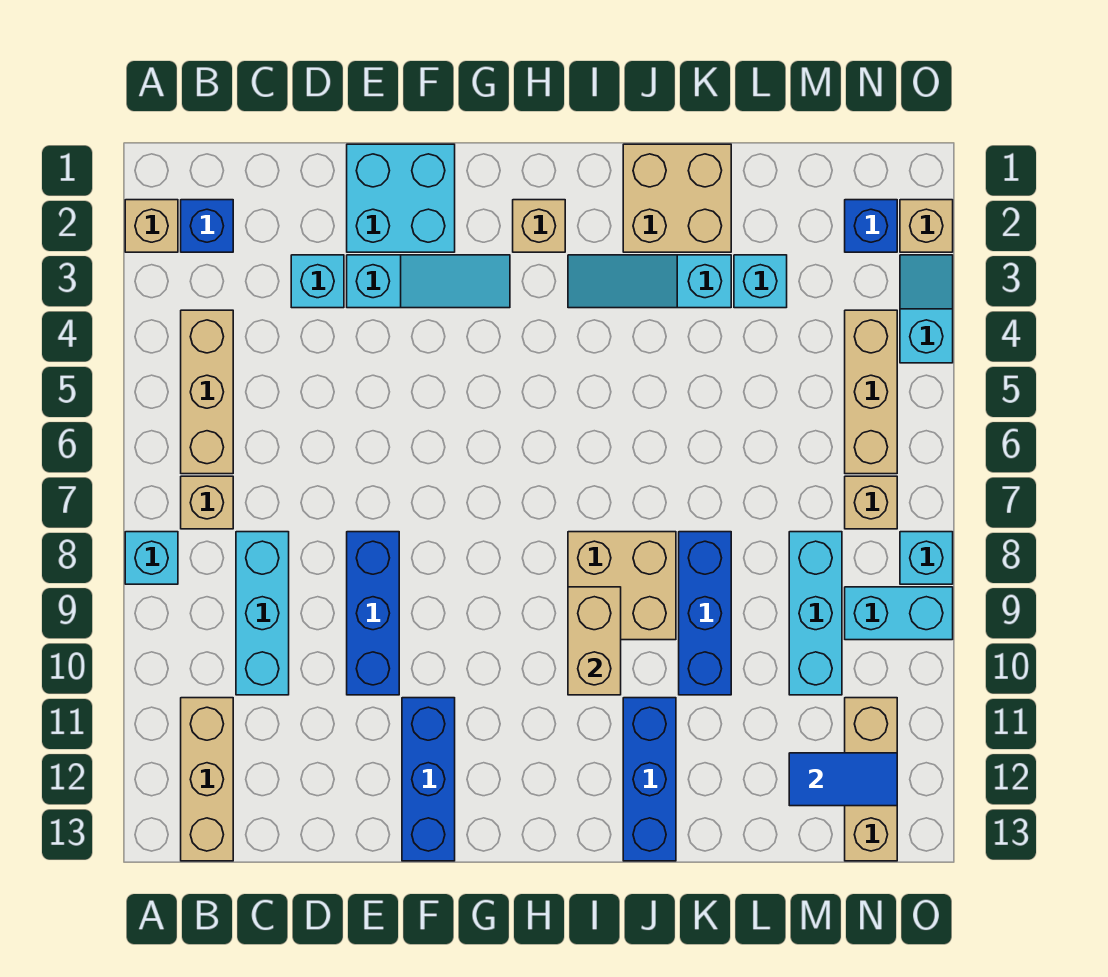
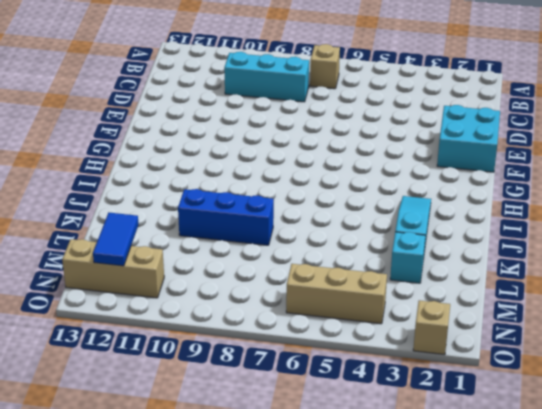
none -> tan brick A2 level 1
none -> cyan brick A8 level 1
none -> blue brick B2 level 1
none -> tan brick B4:B6 level 1

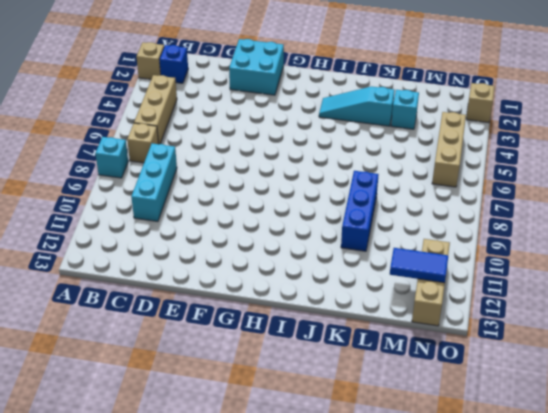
none -> tan brick B11:B13 level 1
none -> cyan brick D3 level 1
none -> cyan slope E3:G3 level 1 top E
none -> blue brick E8:E10 level 1

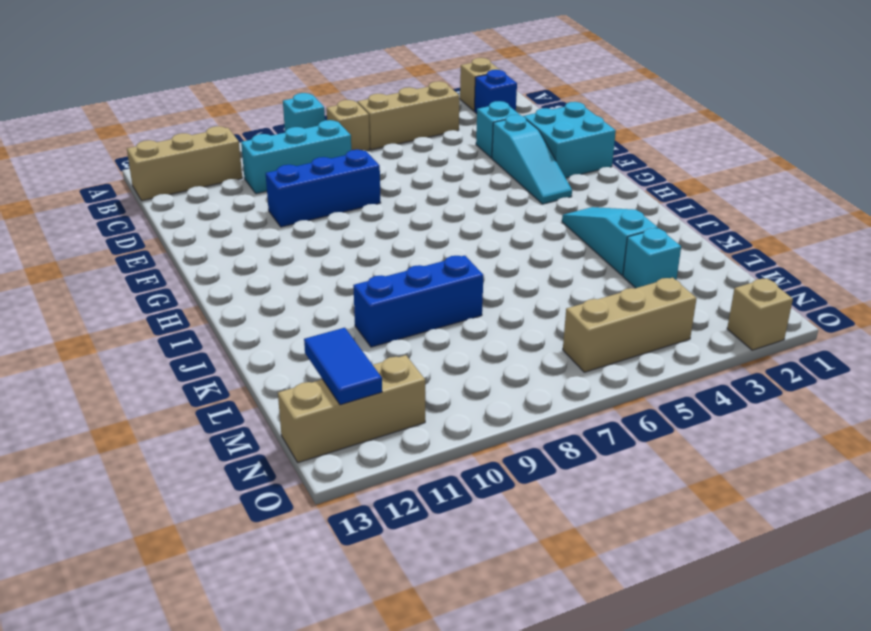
none -> blue brick F11:F13 level 1
none -> tan brick H2 level 1
none -> tan brick I8:J9 level 1
none -> tan brick J1:K2 level 1

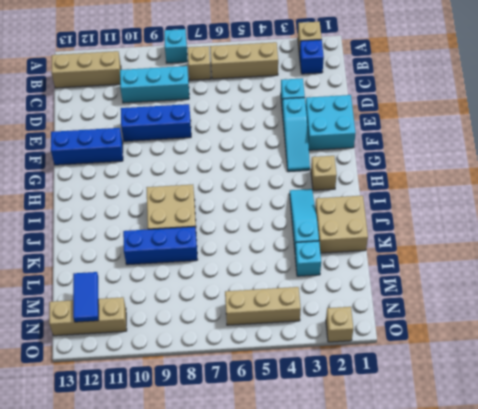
none -> blue brick J11:J13 level 1
none -> cyan brick M8:M10 level 1
none -> blue brick N2 level 1
none -> tan brick N7 level 1

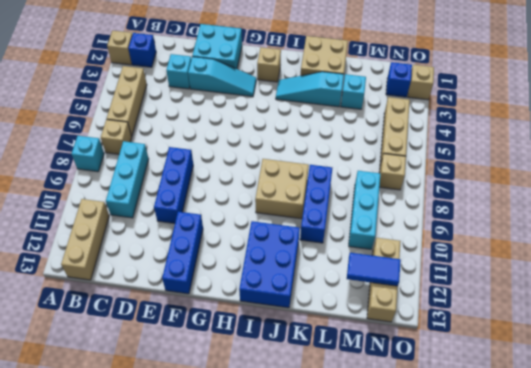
blue brick I11:J13 level 1 -> blue brick J11:J13 level 1
none -> cyan brick N9:O9 level 1
none -> cyan slope O3:O4 level 1 top 4
none -> cyan brick O8 level 1
none -> tan brick I9:I10 level 2

